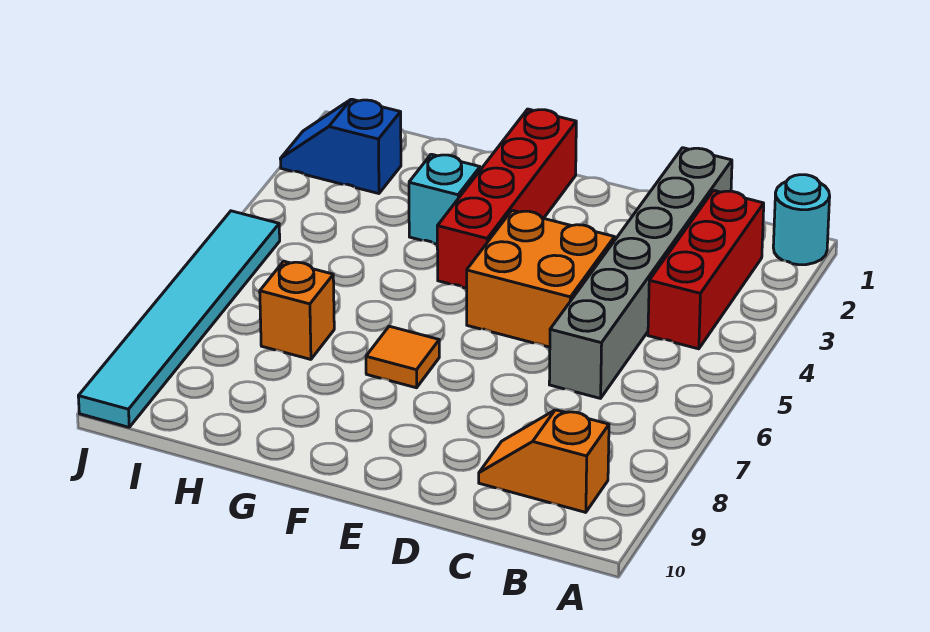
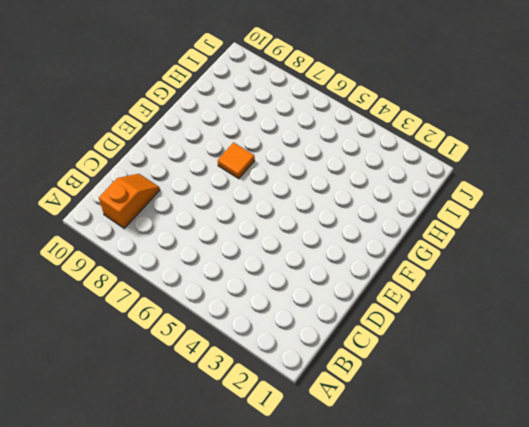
none -> cyan round brick A1 level 1
none -> red brick B2:B4 level 1

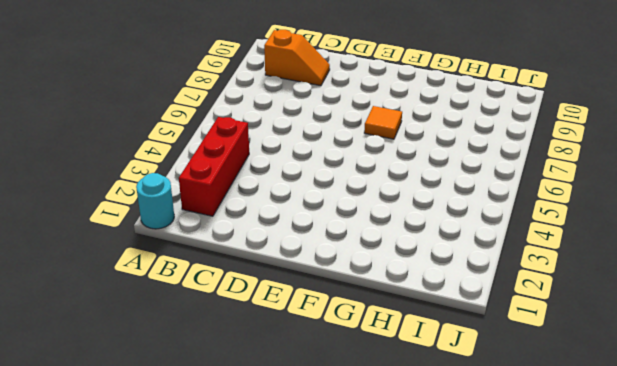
none -> grey brick C1:C6 level 1
none -> orange brick D4:E5 level 1

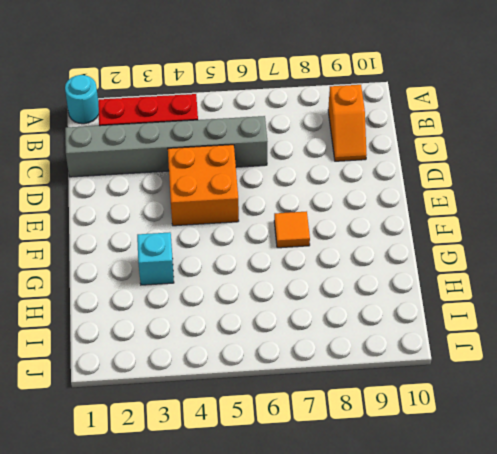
none -> red brick F1:F4 level 1
none -> orange brick H7 level 1

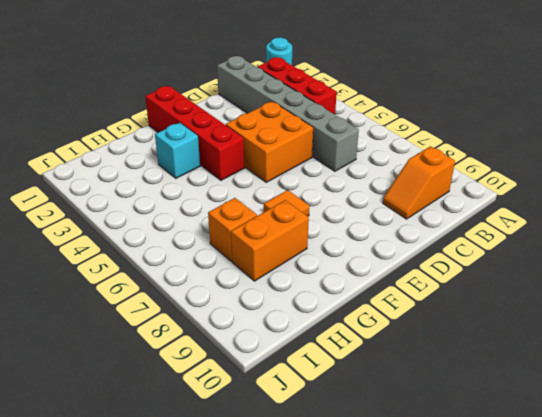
orange brick G8:H8 level 1 -> none
none -> blue slope I2:J2 level 1 top I
none -> cyan tile J5:J10 level 1

